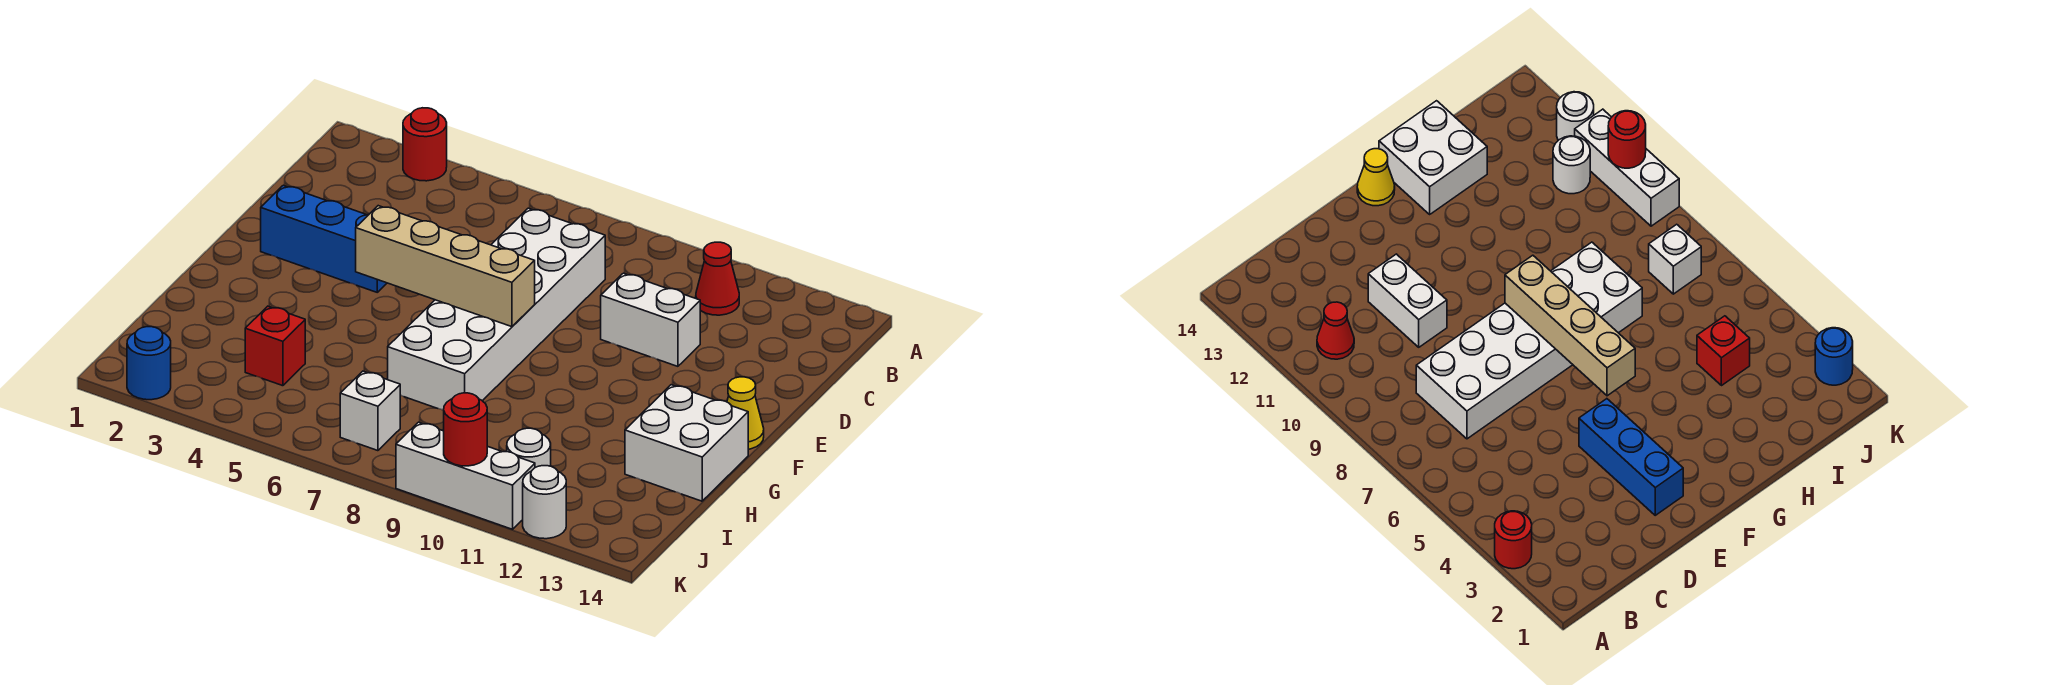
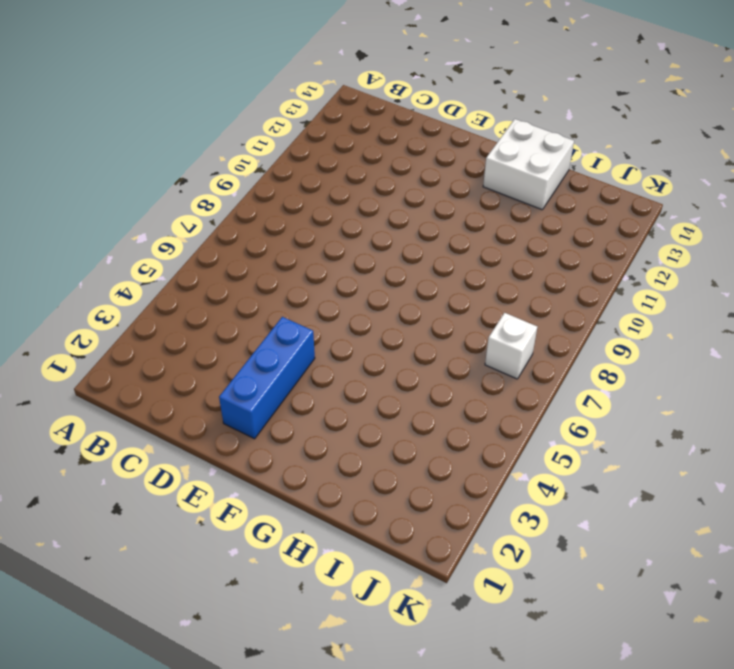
none -> red round brick A3 level 1
none -> red cone B11 level 1
none -> white brick C7:H8 level 1

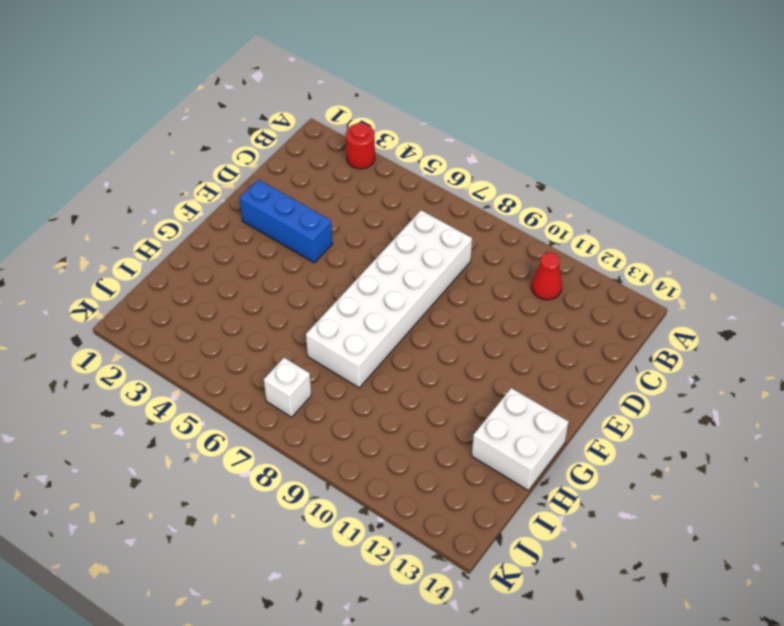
none -> white brick D10:D11 level 1
none -> yellow cone F14 level 1
none -> red brick I4 level 1

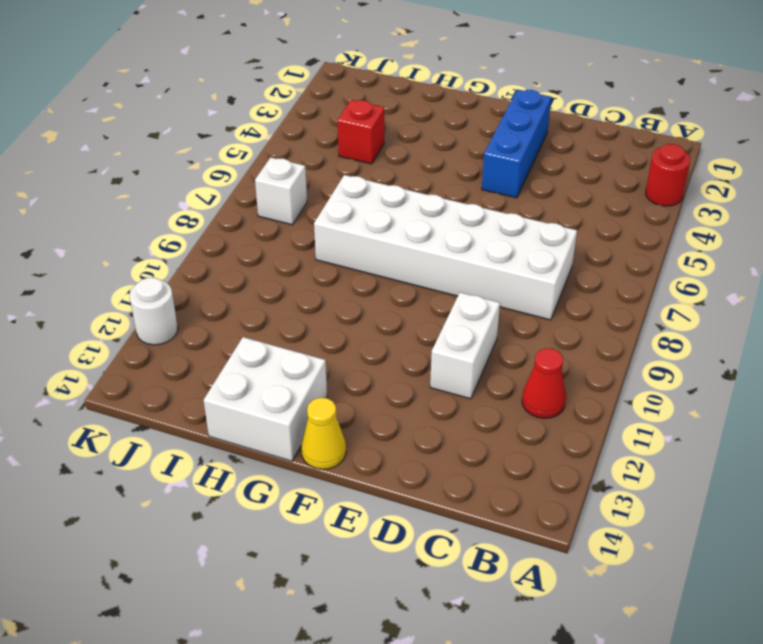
none -> white round brick J11 level 1
none -> blue round brick K2 level 1
none -> white brick K9:K11 level 1

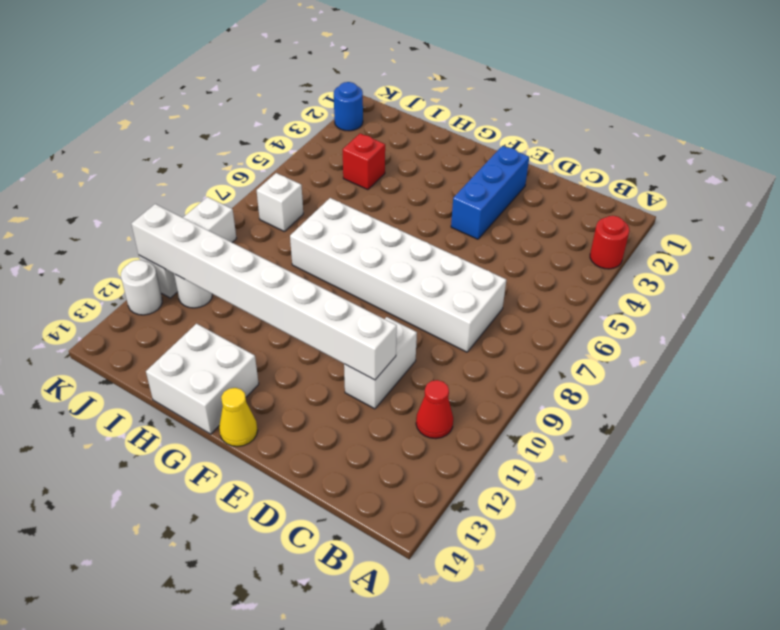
white brick D11:K11 level 2 -> none
none -> tan brick F5:F8 level 2
none -> red round brick K10 level 2

